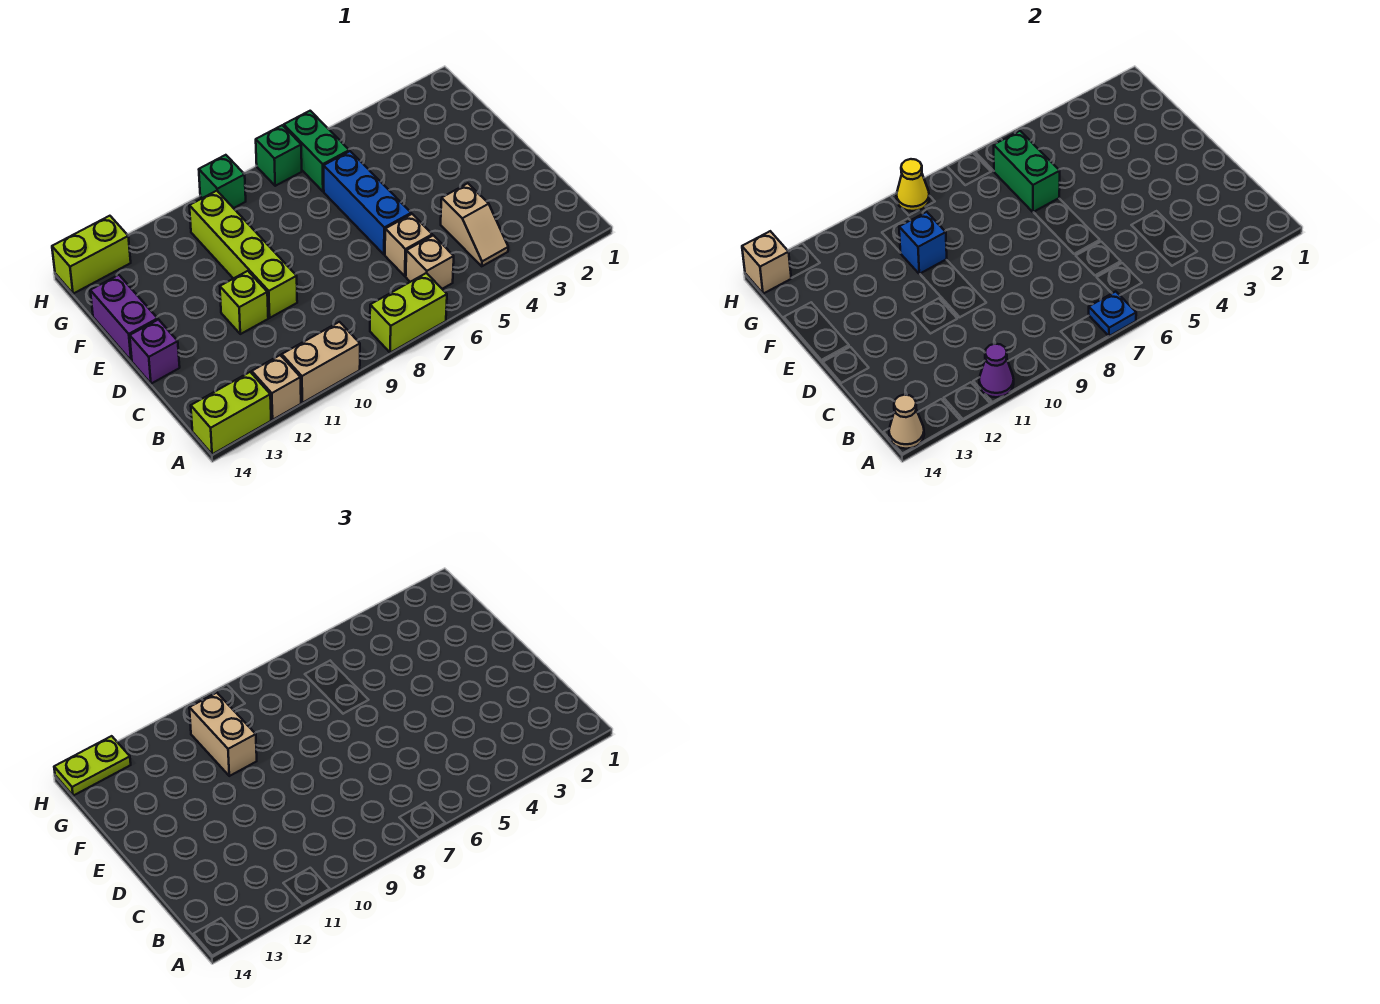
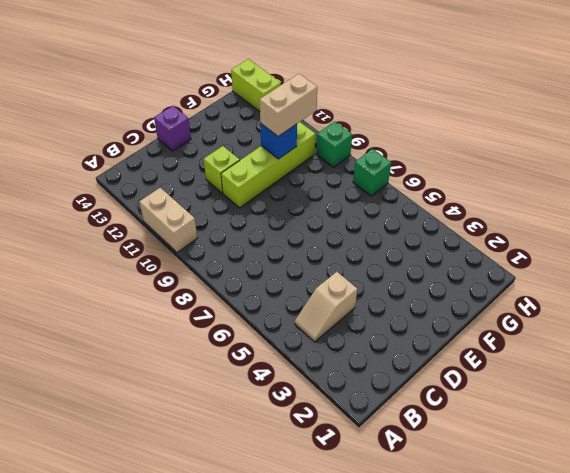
none -> lime brick A7:A8 level 1
none -> tan brick A12 level 1
none -> lime brick A13:A14 level 1

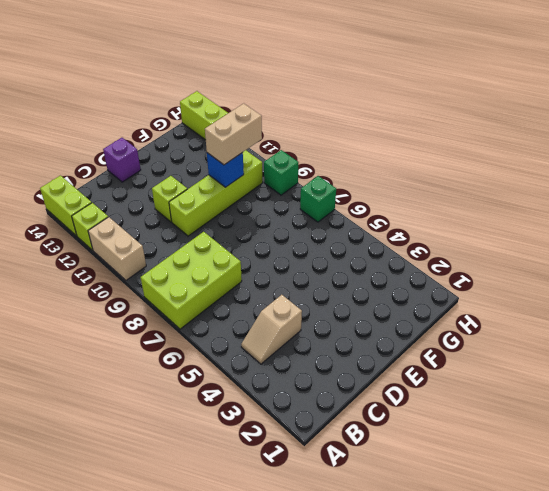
lime brick A7:C8 level 1 -> lime brick A7:A8 level 1
lime brick A12 level 1 -> tan brick A12 level 1
none -> tan brick B6 level 1
none -> tan brick C6 level 1
none -> blue brick D6:F6 level 1

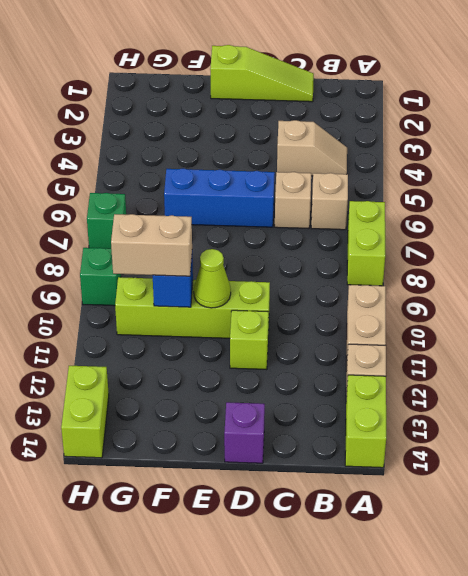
lime slope C1:E1 level 1 top E -> none
lime cone E10 level 2 -> none
none -> purple brick E14:F14 level 1
none -> green brick G6:H6 level 1
none -> blue plate A7 level 2

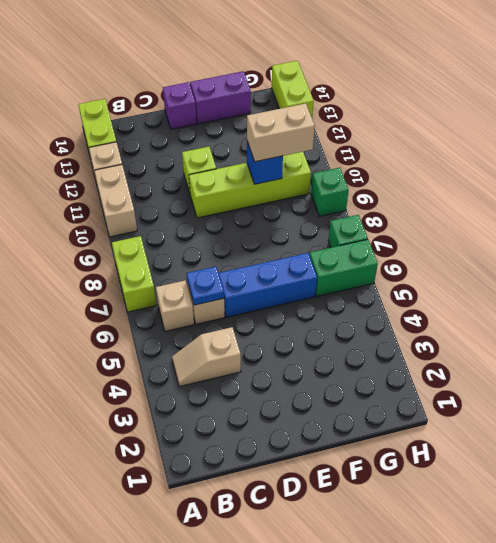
blue plate C6 level 2 -> blue plate A7 level 2
none -> purple cone A11 level 2
none -> tan cone A14 level 2
none -> green brick F6:G6 level 2

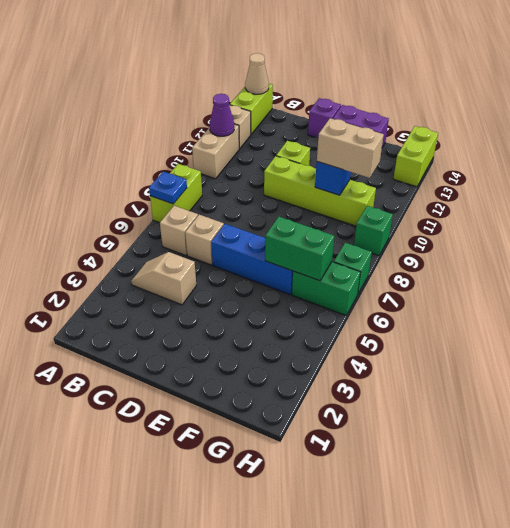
none -> yellow cone H9 level 2
none -> tan brick H14 level 2
none -> lime plate H13:H14 level 3

